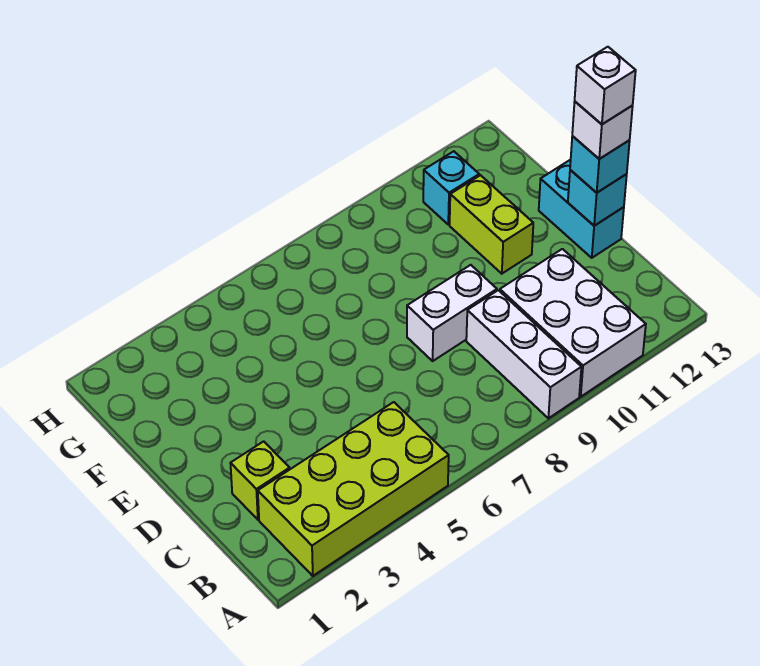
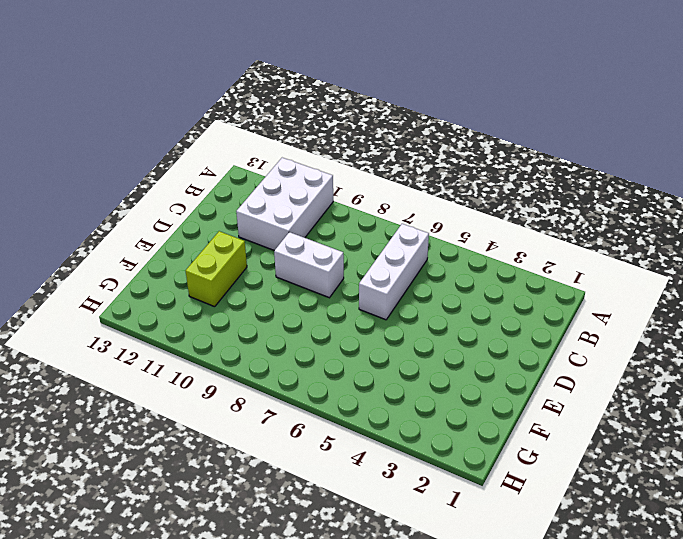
white brick B6:D6 level 1 -> white brick A9:C9 level 1
none -> lime brick A2:B5 level 1
none -> lime brick C2 level 1
none -> cyan brick D13:E13 level 1

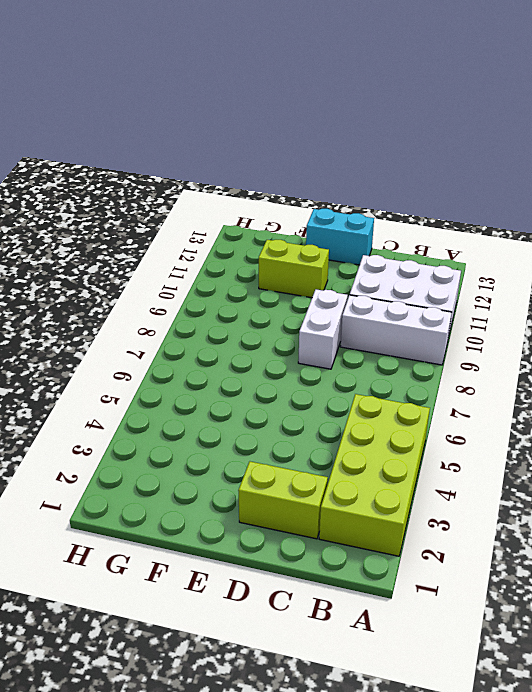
lime brick C2:D2 level 1 -> lime brick C2 level 1
none -> cyan brick G11 level 1
none -> cyan brick D13 level 2
none -> cyan brick D13 level 3

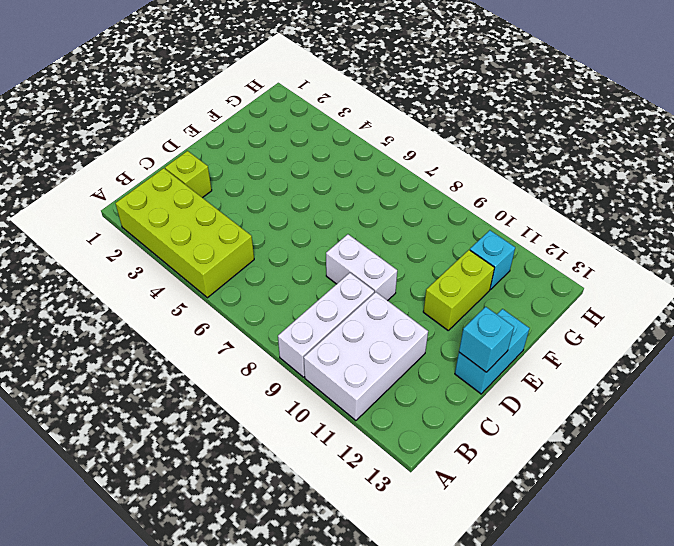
none -> cyan brick D13 level 3
none -> white brick D13 level 4
none -> white brick D13 level 5

